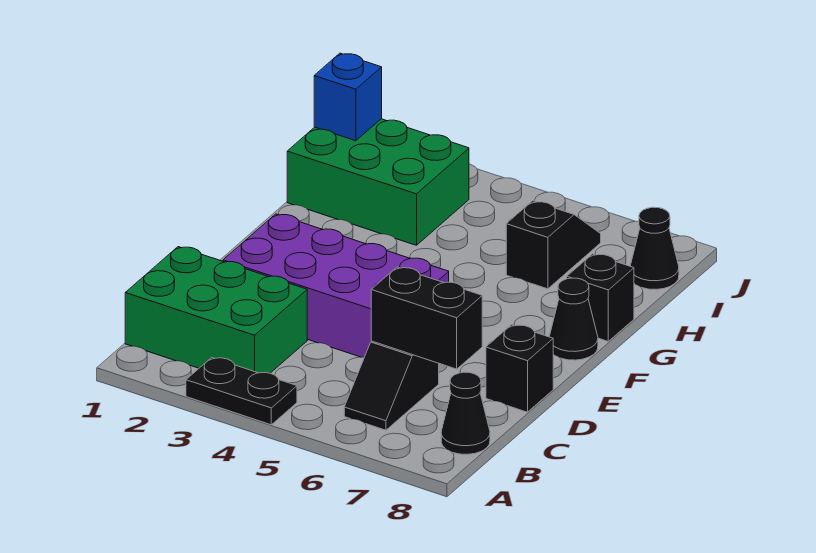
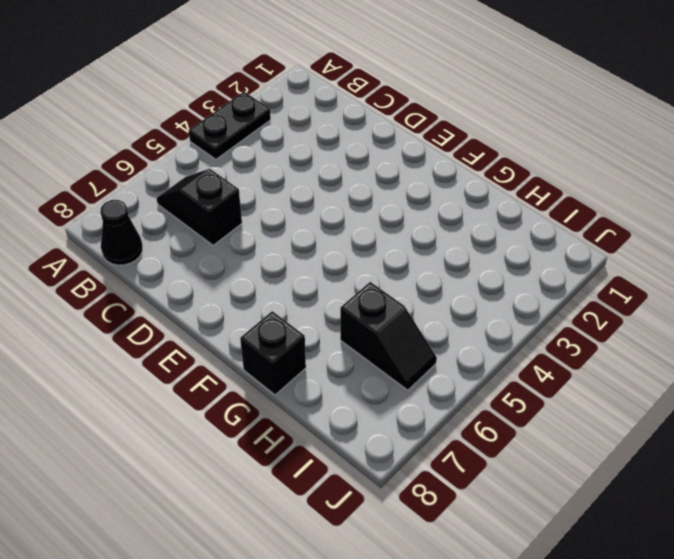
none -> green brick B1:C3 level 1
none -> purple brick D2:E5 level 1
none -> black brick D8 level 1

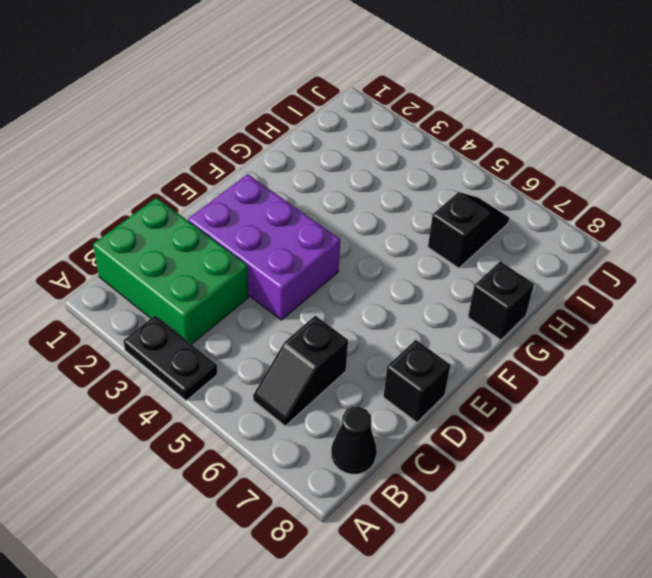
purple brick D2:E4 level 1 -> purple brick D2:E5 level 1
none -> black cone F8 level 1
none -> green brick H1:I3 level 1
none -> black cone I8 level 1

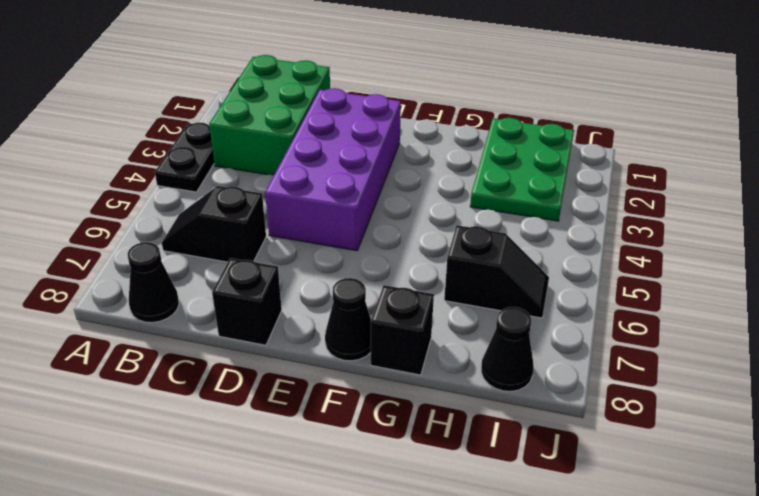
green plate H1:I3 level 1 -> green brick H1:I3 level 1
none -> black brick C6:C7 level 2
none -> blue brick I1 level 2

